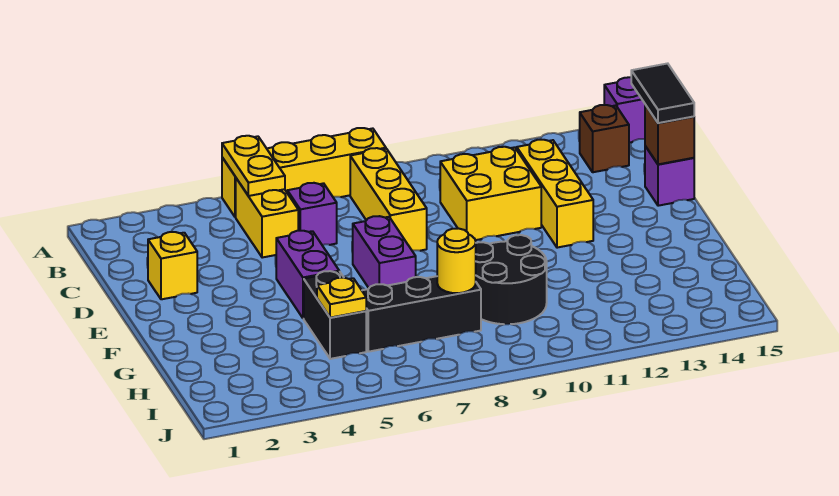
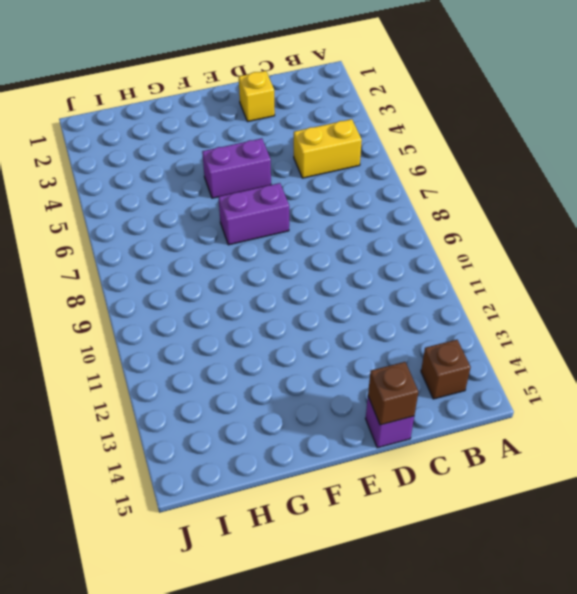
none -> yellow brick A5:A8 level 1
none -> purple brick A15 level 1
none -> yellow brick B8:D8 level 1

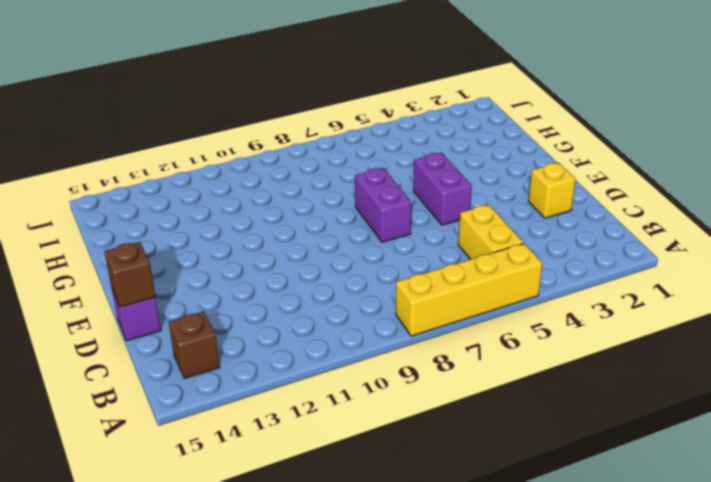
none -> purple brick A15 level 1
none -> yellow brick B8:D8 level 1
none -> purple brick C6 level 1

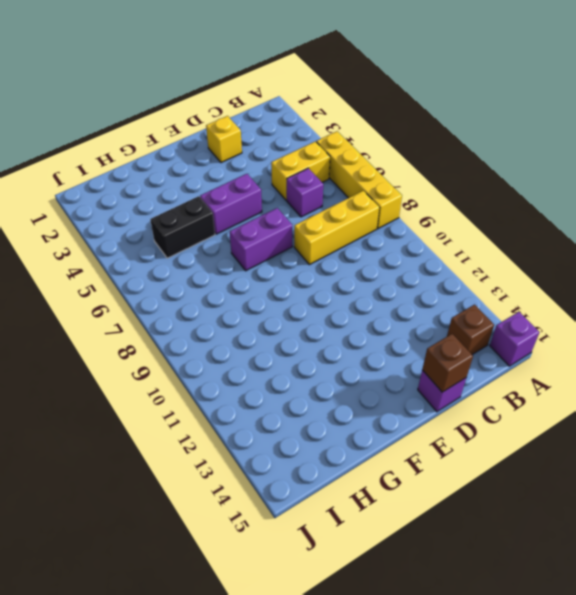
none -> yellow brick C10:D11 level 1
none -> yellow brick C12:E12 level 1
none -> black round brick G9:H10 level 1

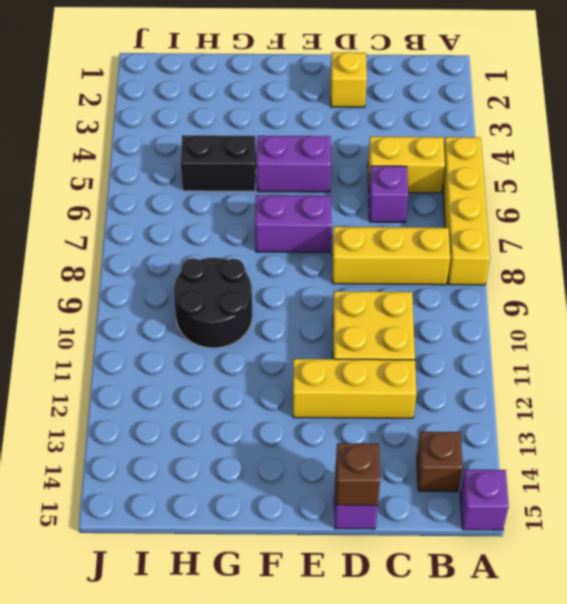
none -> black brick H6:H8 level 1
none -> yellow plate A5:B5 level 2
none -> yellow plate H5 level 2

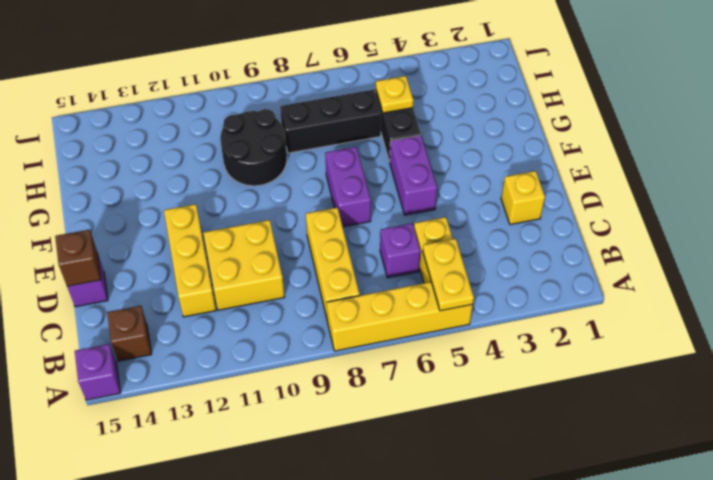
none -> yellow round brick H8 level 2
none -> black tile C15:D15 level 3

